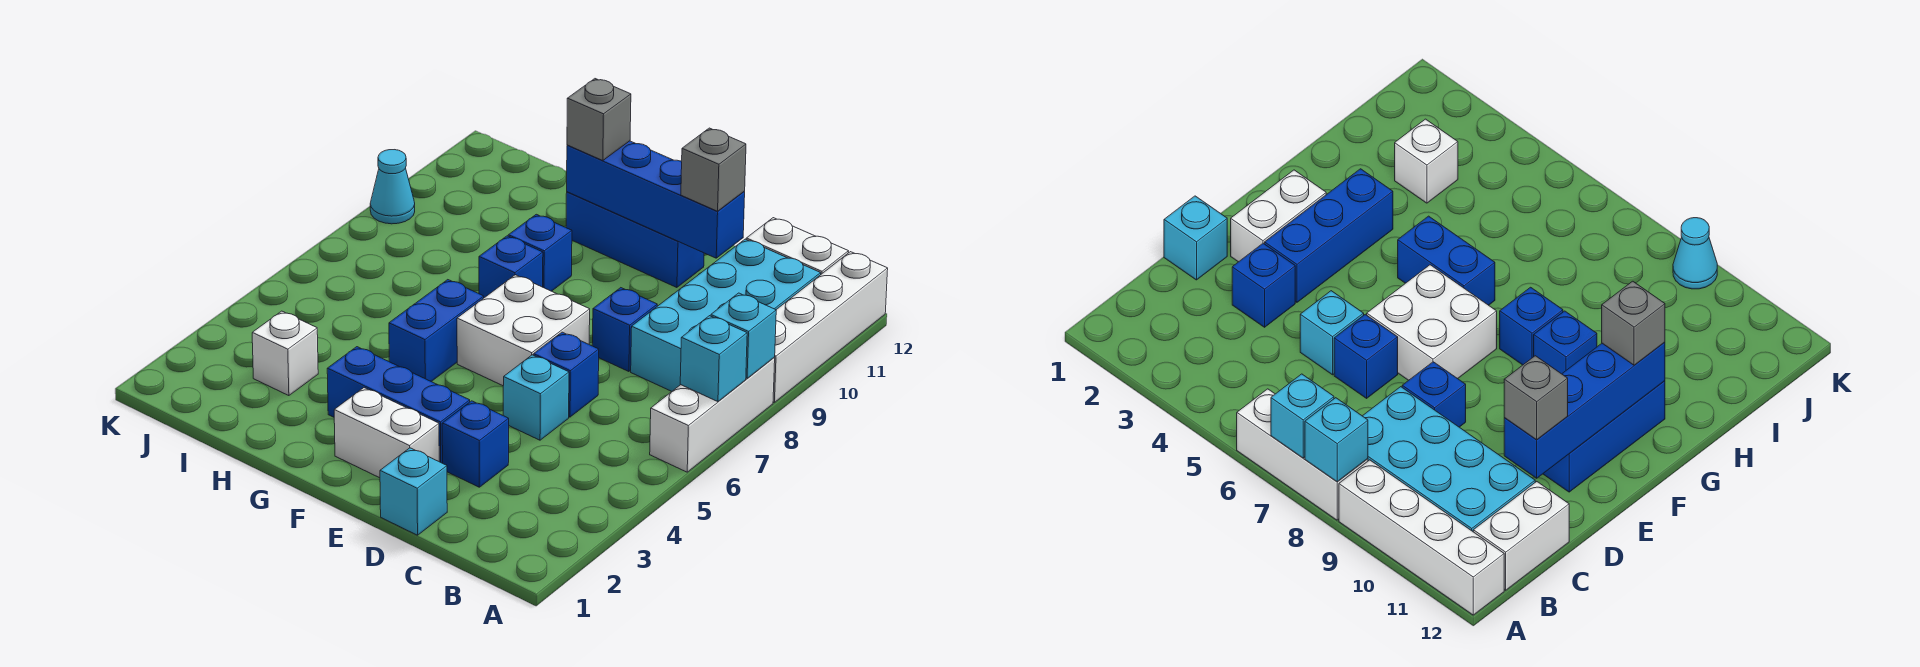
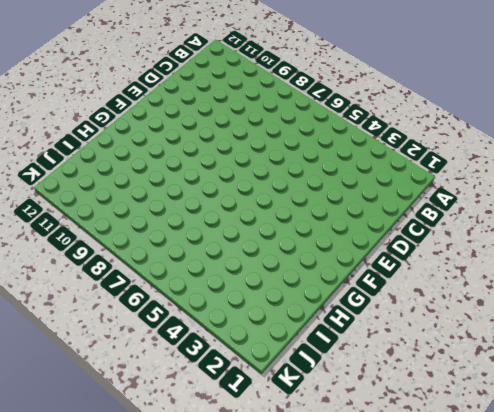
none -> white brick A6:A8 level 1
none -> white brick A9:A12 level 1
none -> cyan brick B8:C11 level 1

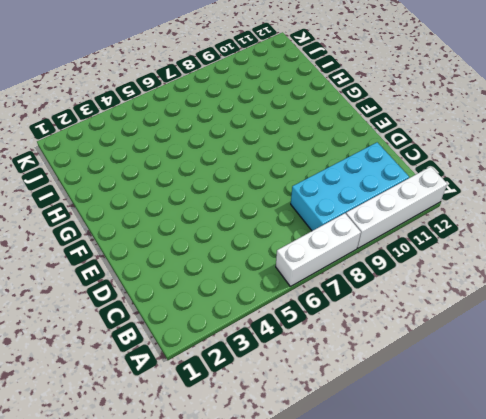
none -> white brick B12:C12 level 1
none -> cyan brick D1 level 1
none -> blue brick D3 level 1

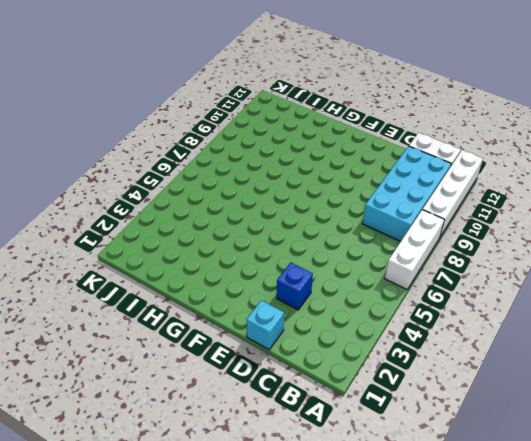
none -> cyan brick D5 level 1
none -> blue brick D6 level 1
none -> blue brick D8 level 1

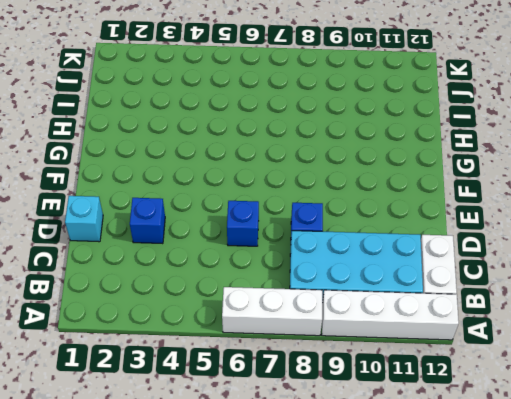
none -> cyan brick D5 level 1
none -> white brick E2:F2 level 1
none -> blue brick E3:G3 level 1

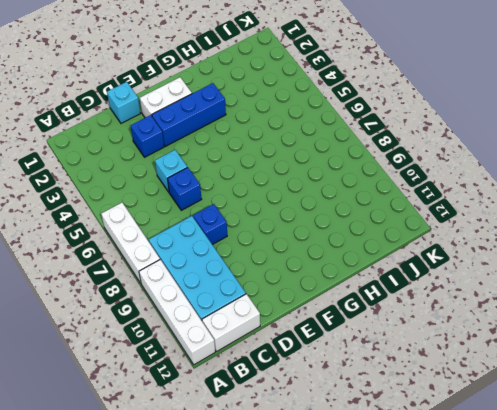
none -> white brick E6:F7 level 1
none -> blue brick E11:G11 level 1
none -> blue brick G5:G6 level 1

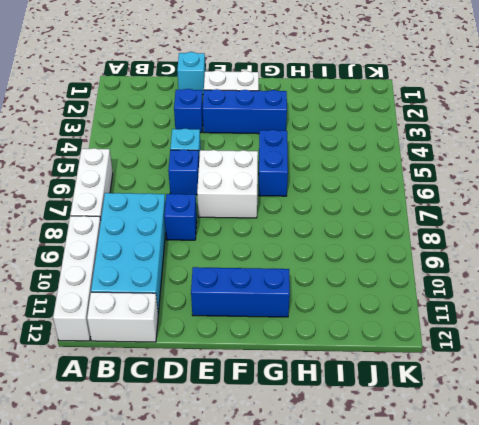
none -> blue brick G8 level 1
none -> blue brick G9 level 1
none -> white brick I3 level 1

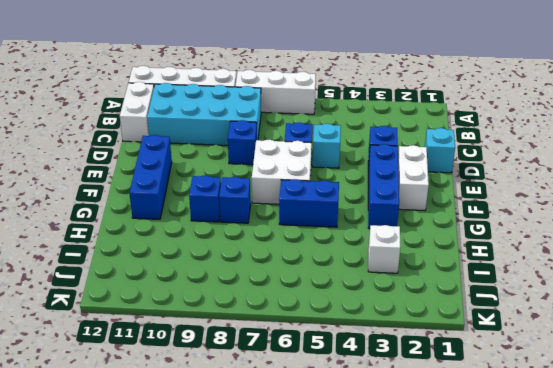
none -> cyan cone K9 level 1
none -> cyan brick A7 level 2
none -> cyan brick A8 level 2

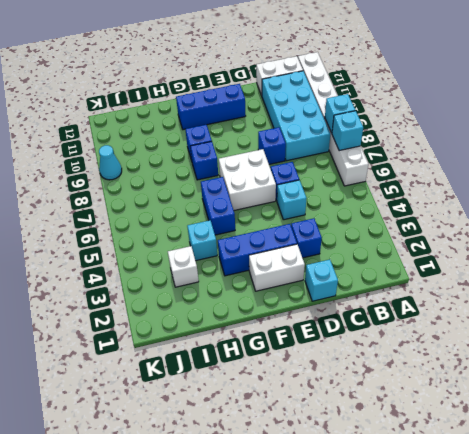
cyan brick H4 level 1 -> none
none -> blue brick D11:G11 level 2
none -> grey brick D11 level 3
none -> grey brick G11 level 3

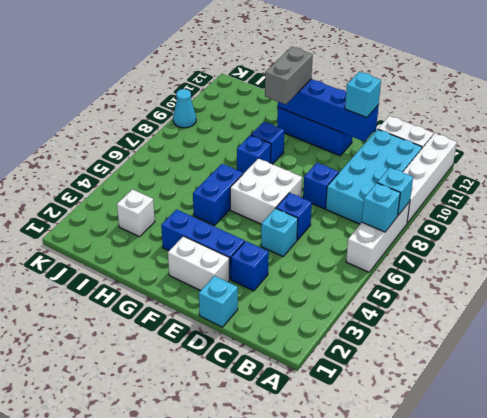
cyan brick D11 level 3 -> grey brick D11 level 3
grey brick G10:G11 level 3 -> grey brick G11 level 3

